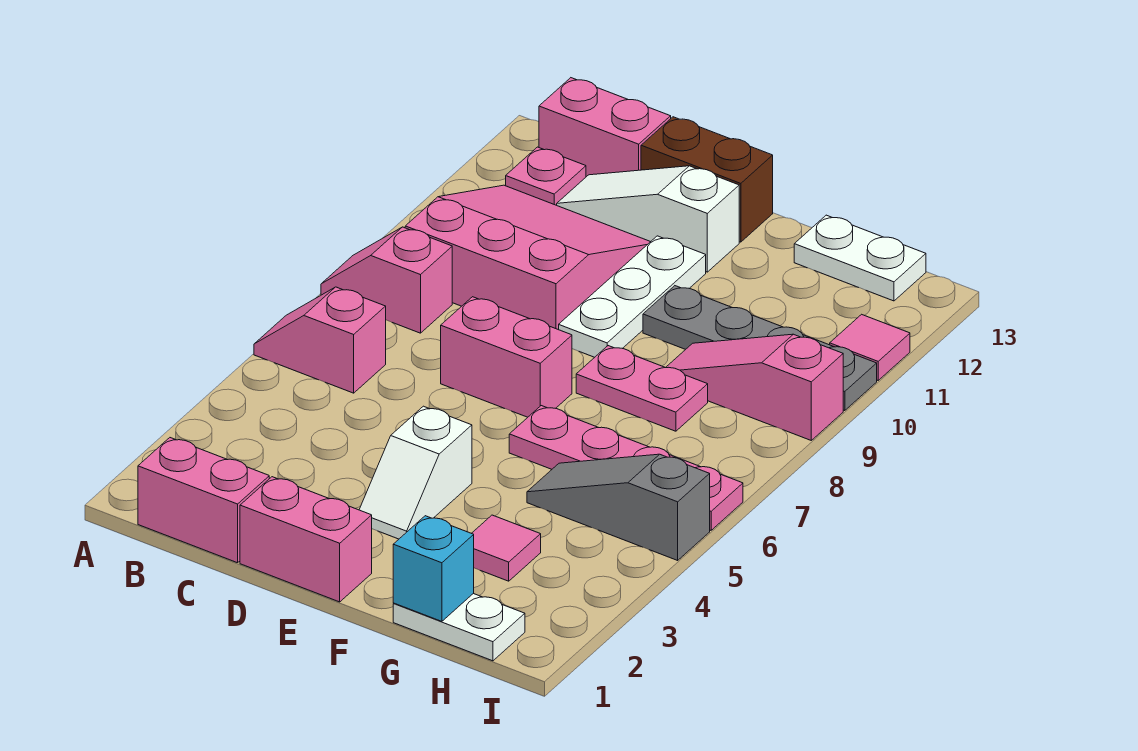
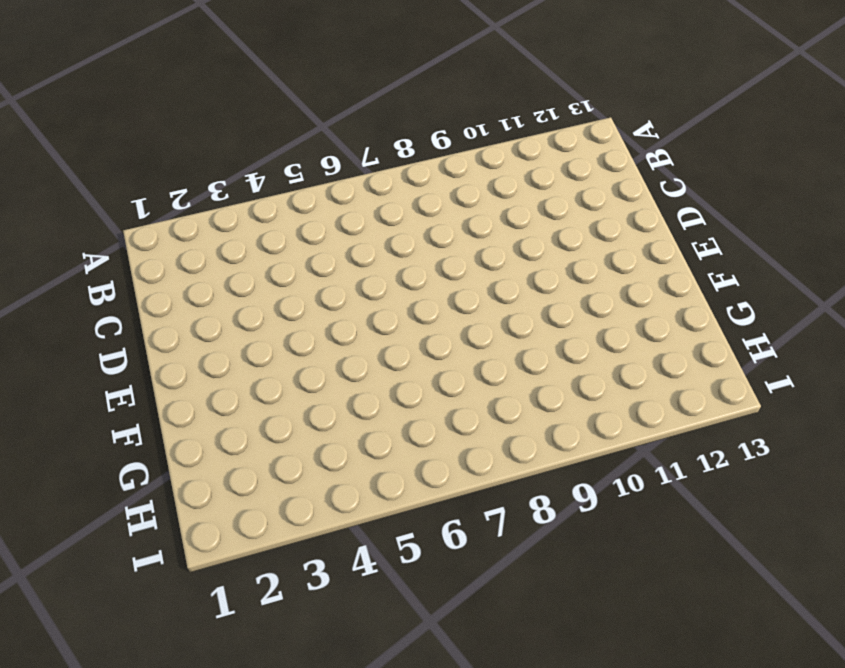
none -> pink slope A6:B6 level 1 top B
none -> pink slope A8:B8 level 1 top B
none -> pink brick B1:C1 level 1

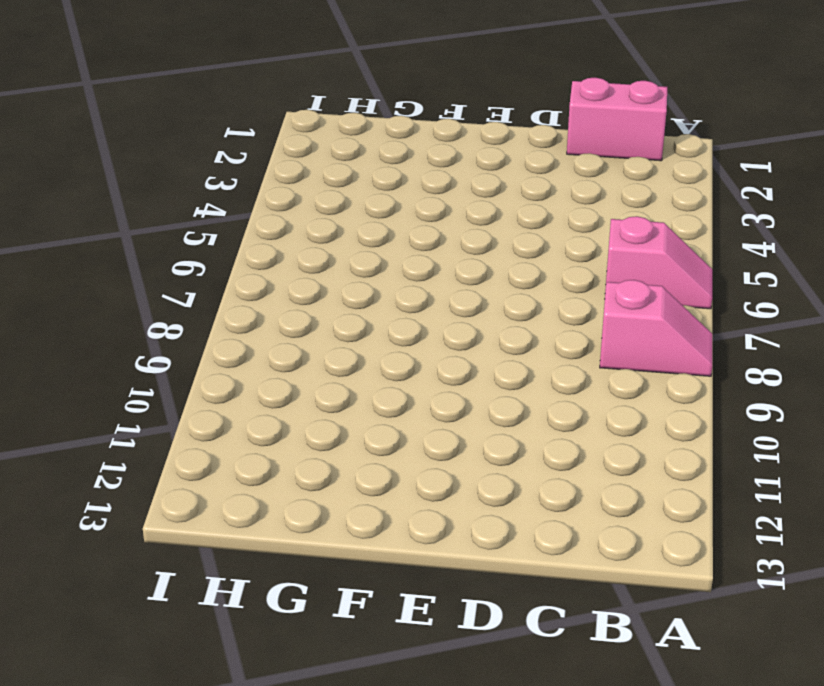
none -> pink slope B9:D11 level 1 top 9
none -> pink plate B12 level 1
none -> pink brick B13:C13 level 1

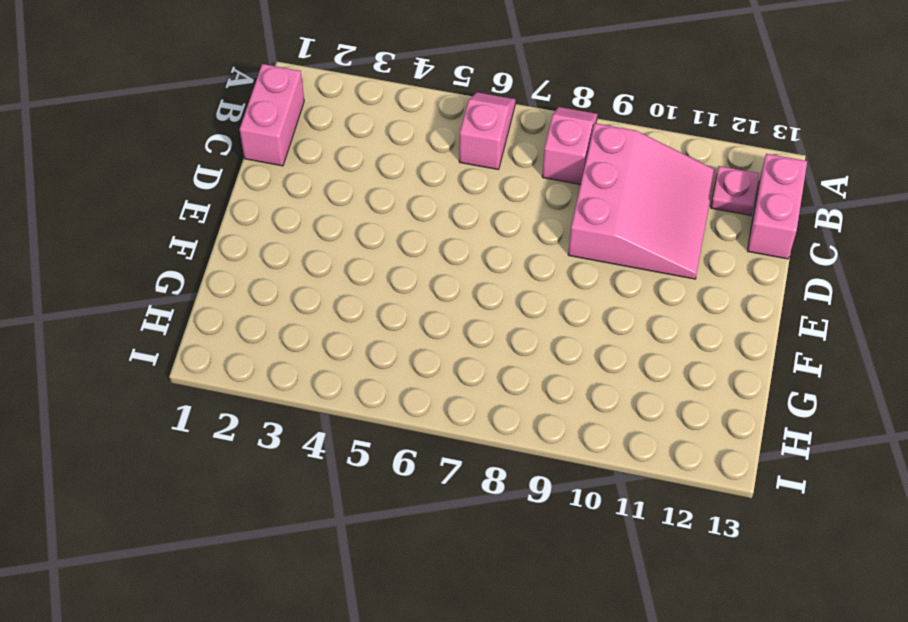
none -> white slope C12:E12 level 1 top E
none -> pink brick D1:E1 level 1
none -> pink brick D7:E7 level 1

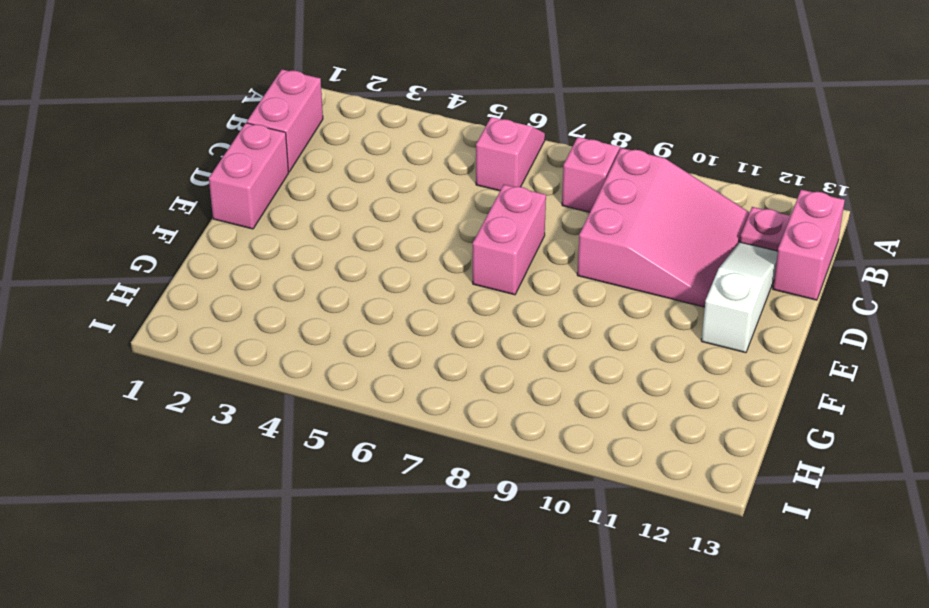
none -> brown brick D13:E13 level 1
none -> white slope E3:E4 level 1 top 4
none -> white plate E9:E11 level 1

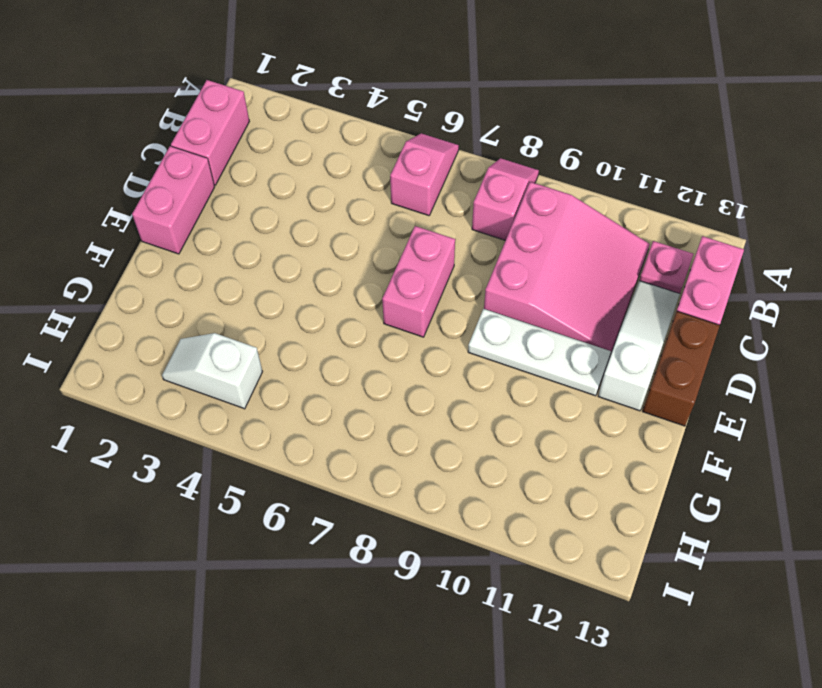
white slope H3:H4 level 1 top 4 -> white slope E3:E4 level 1 top 4
none -> pink plate F6:I6 level 1
none -> pink plate F8:G8 level 1
none -> grey plate F10:I10 level 1

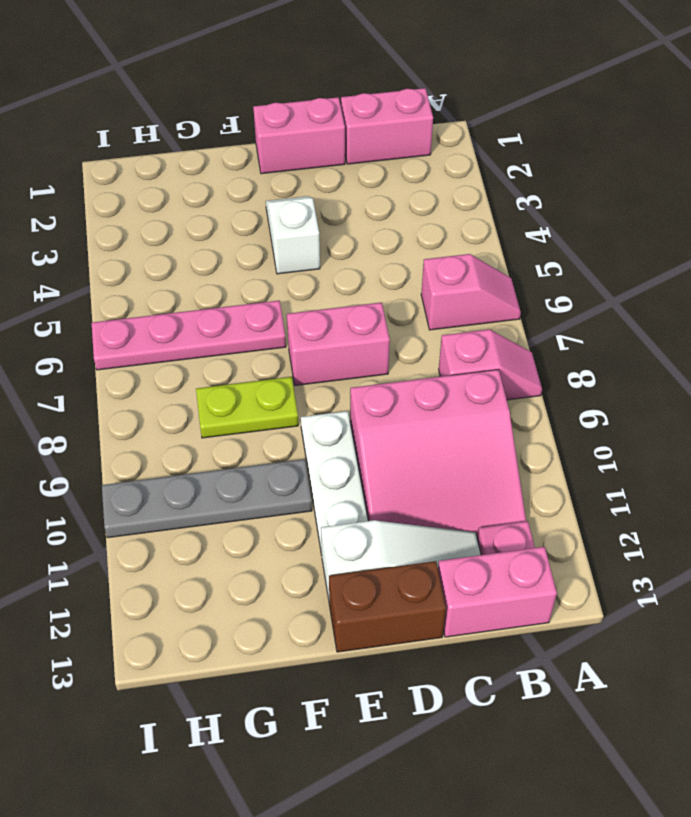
lime plate F8:G8 level 1 -> pink plate F8:G8 level 1
none -> white plate G1:H1 level 1
none -> pink tile G3 level 1
none -> grey slope G5:I5 level 1 top I

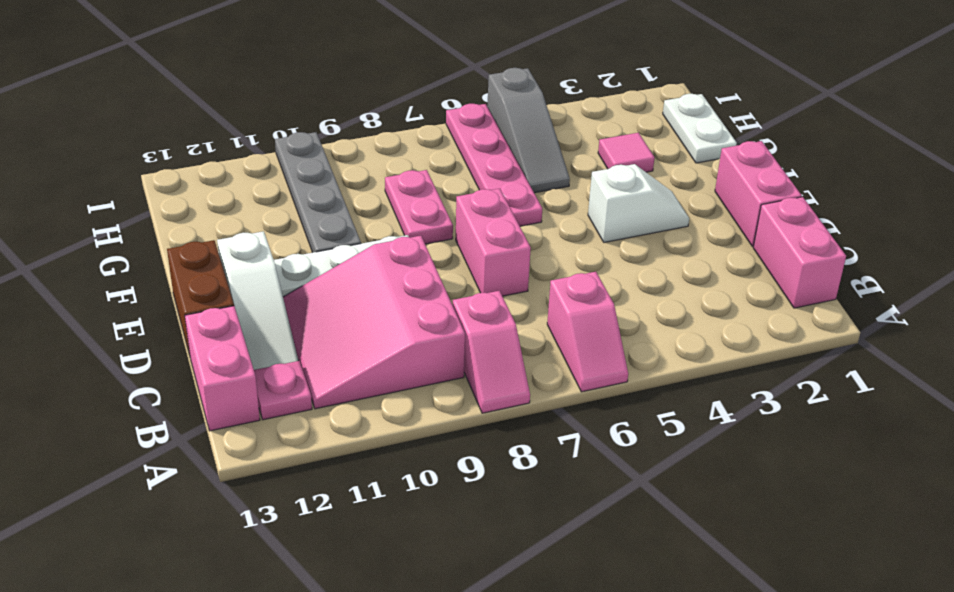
none -> pink slope G9:I9 level 1 top I
none -> white plate G13:H13 level 1
none -> pink tile I11 level 1

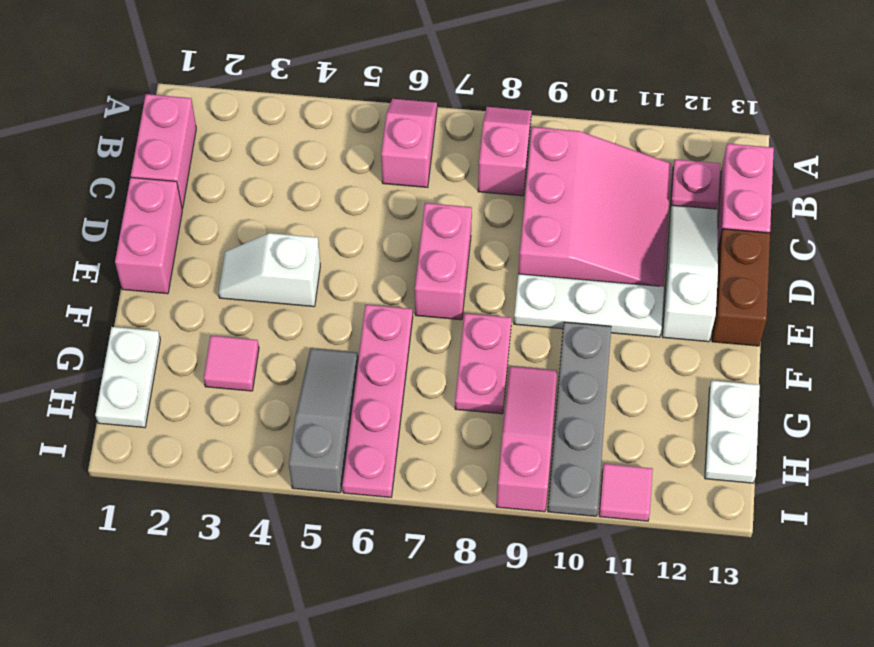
none -> cyan brick G1 level 2

